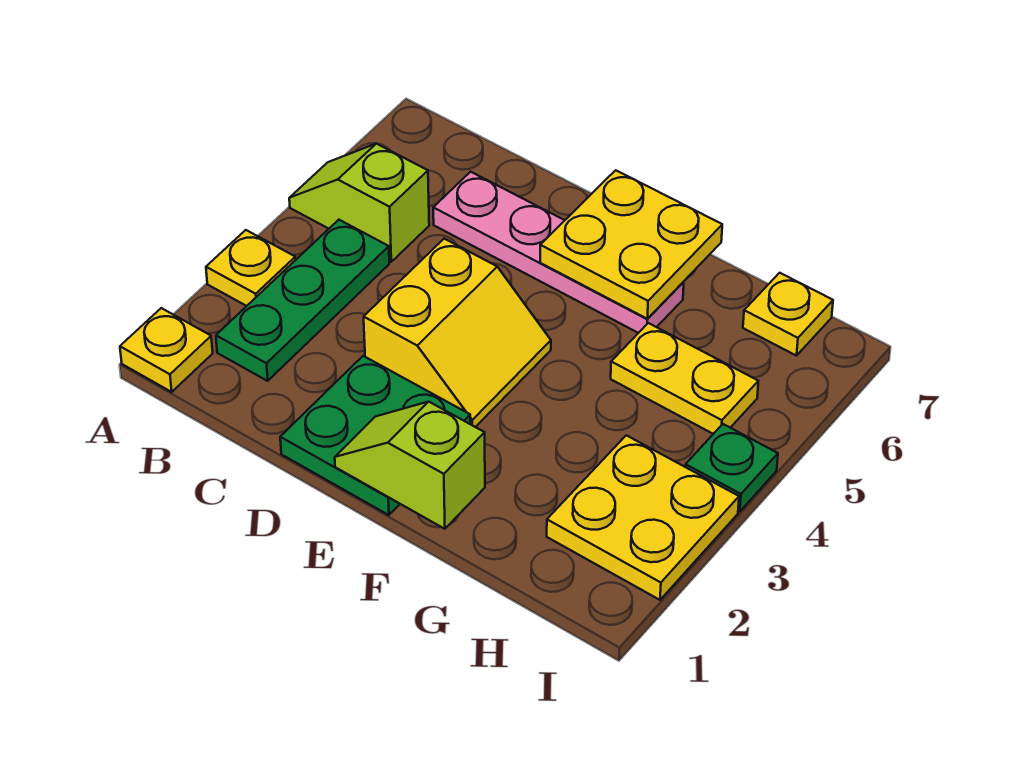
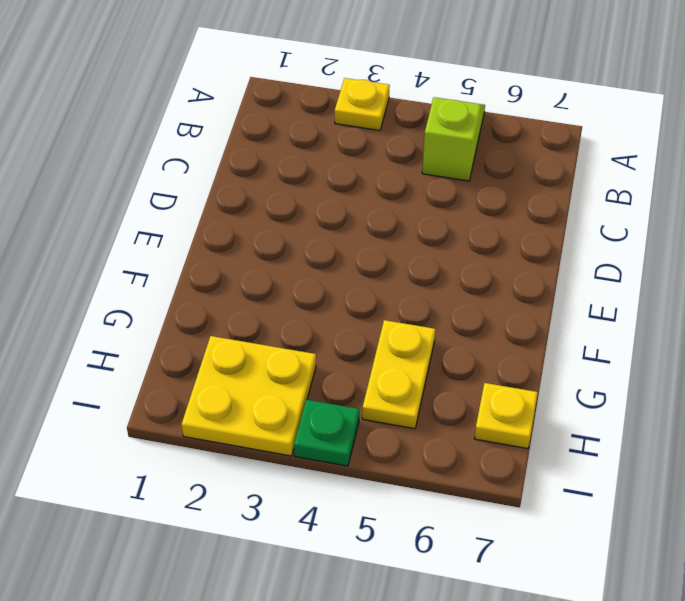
none -> yellow plate A1 level 1
none -> green plate B2:B4 level 1
none -> pink plate C6:F6 level 1

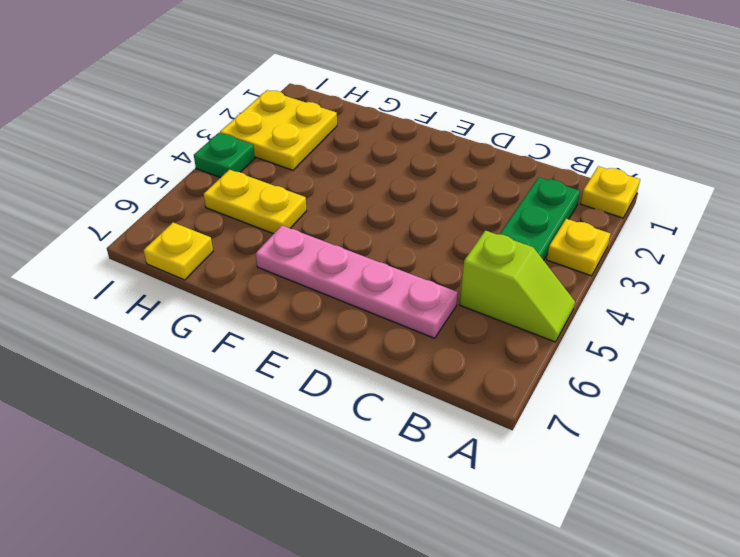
none -> green plate D1:E2 level 1
none -> yellow slope D3:E4 level 1 top D
none -> lime slope E1:F1 level 2 top F

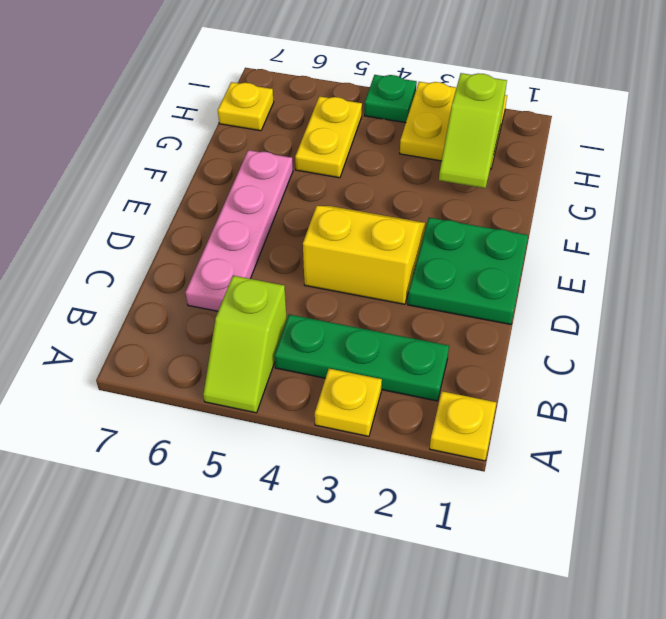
lime slope G2:H2 level 2 top H -> lime slope E1:F1 level 2 top F
none -> yellow plate E6:F7 level 2

